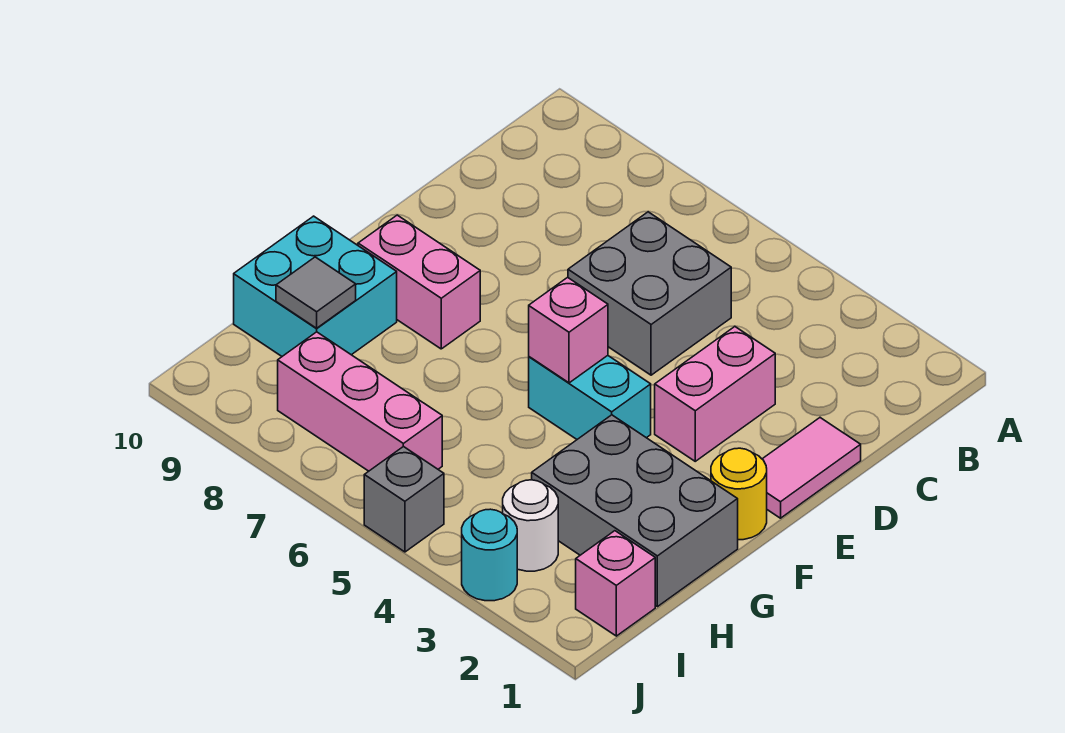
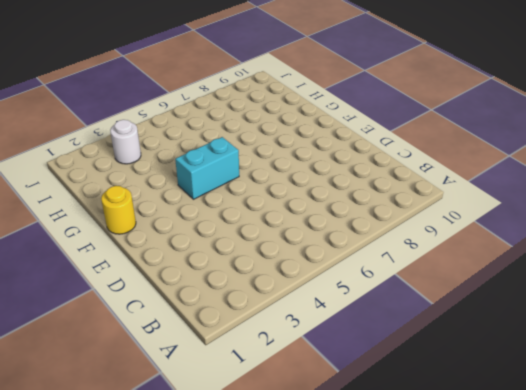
none -> grey brick C5:D6 level 1
none -> pink tile D1:E1 level 1
none -> pink brick D3:E3 level 1

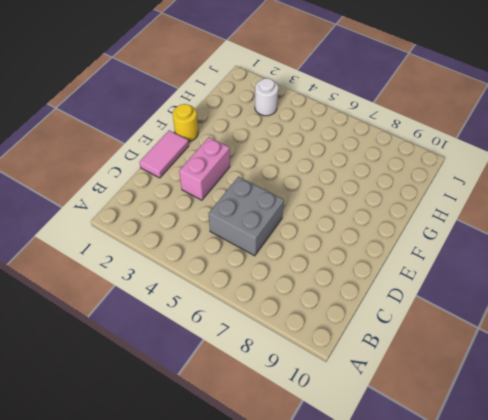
none -> cyan brick F4:F5 level 1
none -> pink brick F8:F9 level 1
none -> grey brick G1:H3 level 1

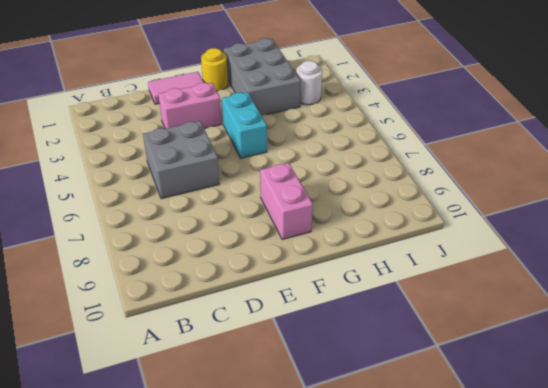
none -> cyan brick G9:H10 level 1
none -> pink brick I1 level 1
none -> pink brick I6:I8 level 1

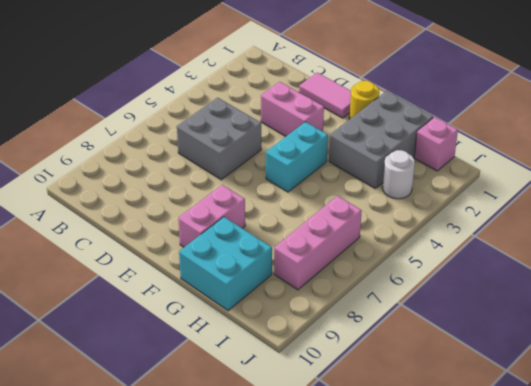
none -> cyan round brick J3 level 1
none -> grey brick J5 level 1
none -> pink brick F5 level 2

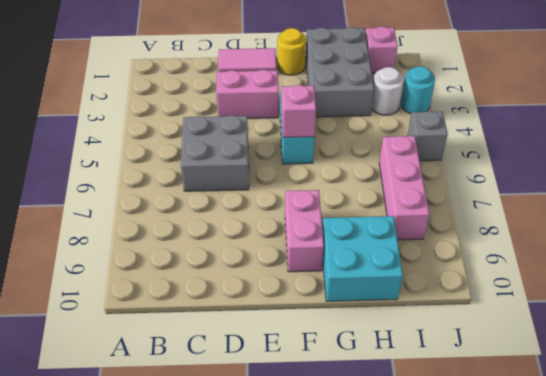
none -> grey tile H9 level 2

